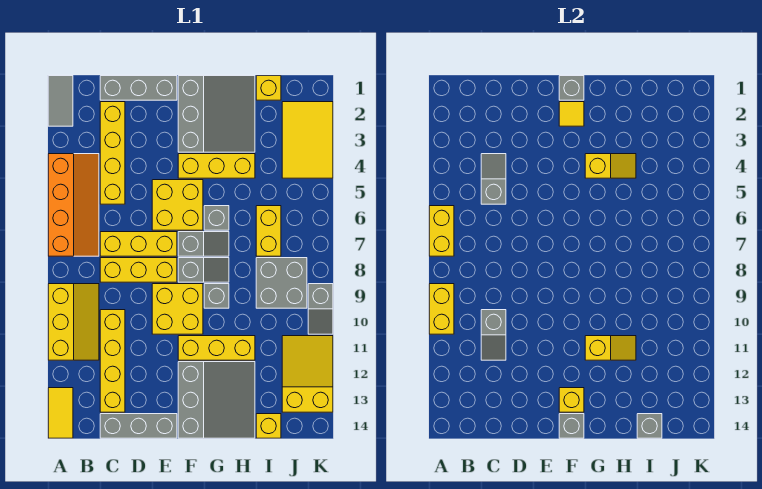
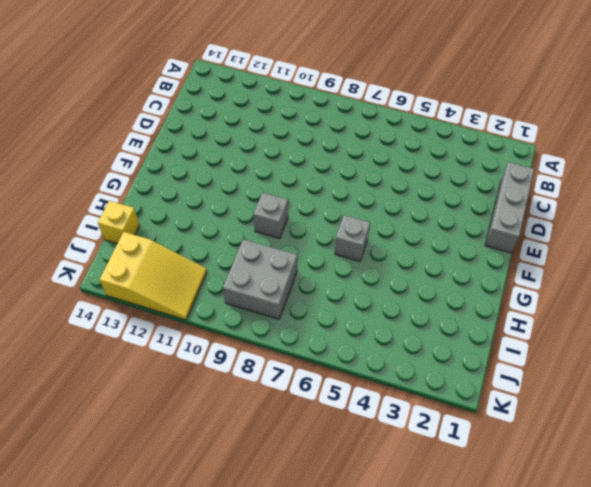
none -> grey tile A1:A2 level 1
none -> orange slope A4:B7 level 1 top A
none -> yellow slope A9:B11 level 1 top A
none -> yellow tile A13:A14 level 1

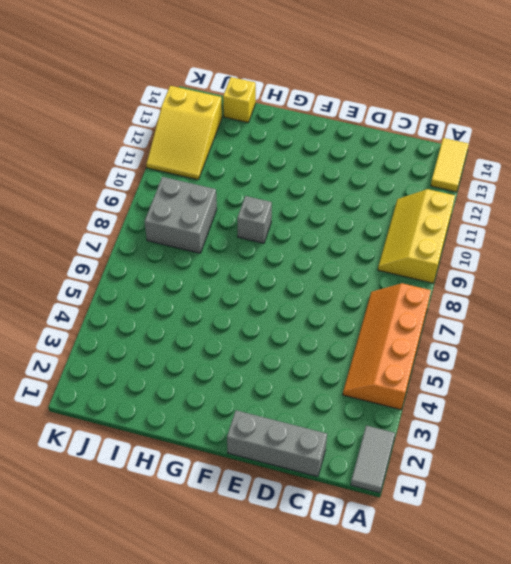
none -> yellow brick C2:C5 level 1
none -> yellow brick C7:E7 level 1
none -> yellow brick C8:E8 level 1
none -> yellow brick C10:C13 level 1

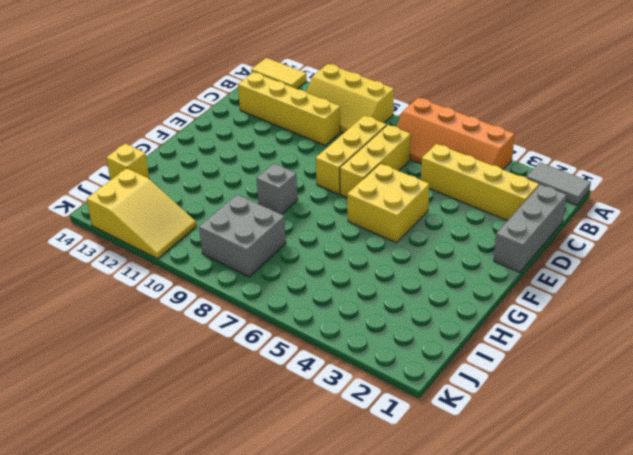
none -> grey brick C14:E14 level 1
none -> yellow brick E9:F10 level 1
none -> grey slope F1:H3 level 1 top F
none -> yellow brick F4:H4 level 1

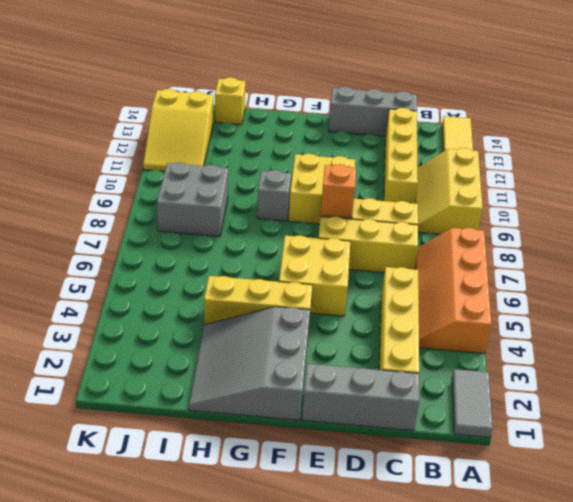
orange brick E8 level 2 -> none
none -> grey slope F7:G7 level 1 top F
none -> grey slope F8:G8 level 1 top F
none -> yellow brick F11:H11 level 1
none -> grey slope F12:H14 level 1 top F

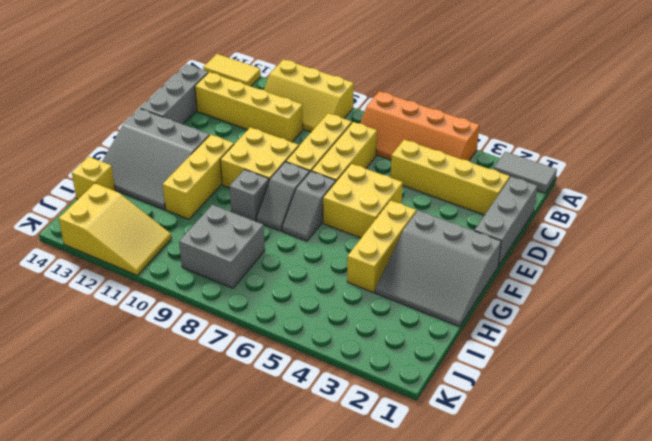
none -> grey brick G6 level 1
none -> yellow brick I1 level 1
none -> yellow brick I6:I7 level 1
none -> yellow tile J2:K4 level 1

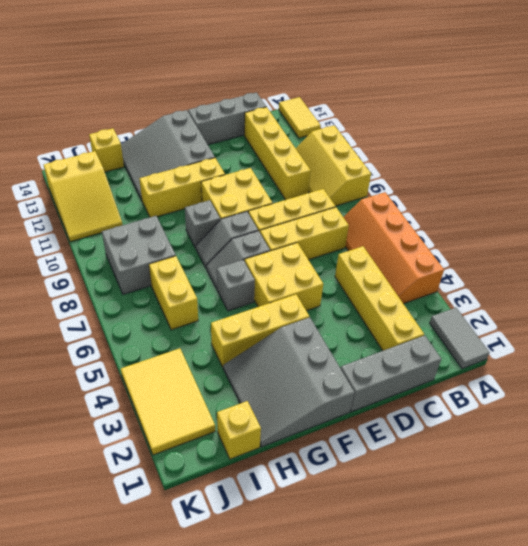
none -> grey slope K9:K10 level 1 top 9
none -> yellow brick A6:A7 level 2
none -> yellow brick A9:A10 level 2
none -> grey slope C4:C5 level 2 top 5

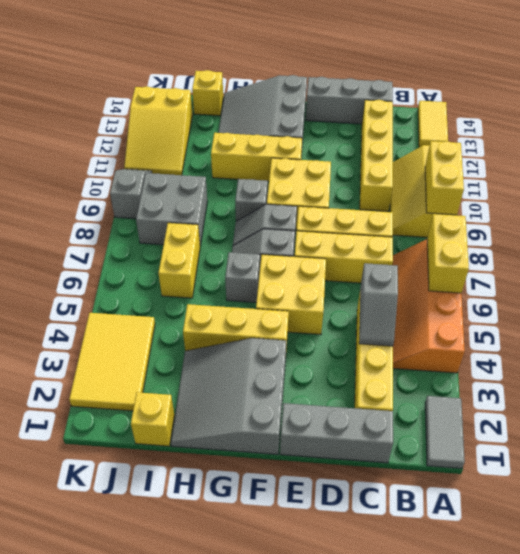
none -> grey slope C10:C11 level 2 top 10
none -> grey brick F1 level 2
none -> yellow tile F2 level 2
none -> yellow brick F13 level 2

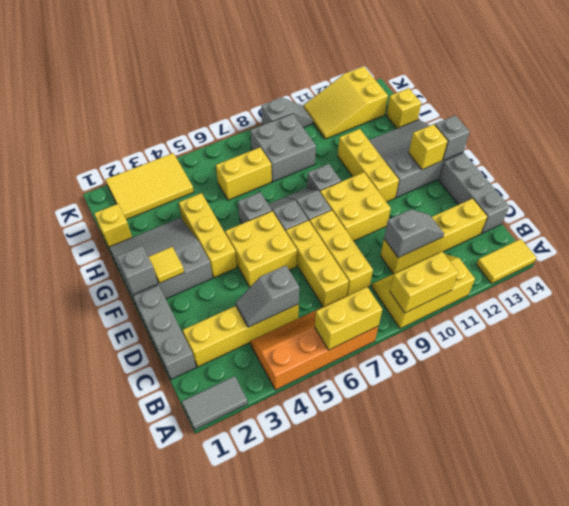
none -> yellow slope G4:H4 level 2 top G
none -> yellow slope G11:H11 level 2 top G
none -> grey brick I14 level 2

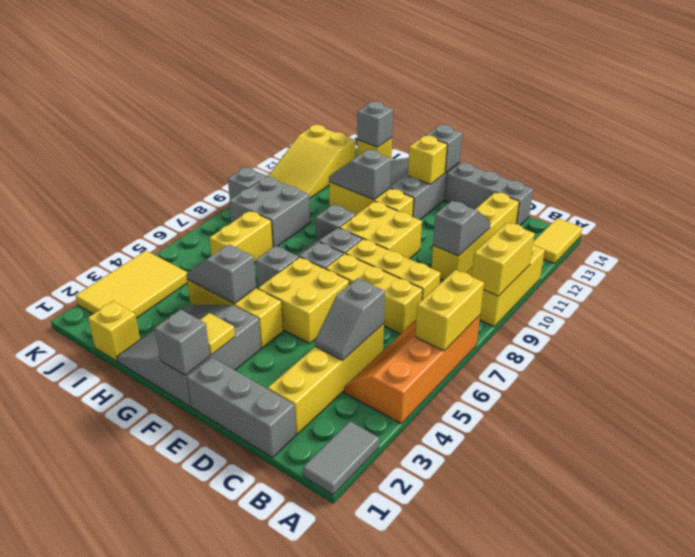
grey slope G4:H4 level 2 top G -> yellow slope G4:H4 level 2 top G
grey slope G11:H11 level 2 top G -> yellow slope G11:H11 level 2 top G

